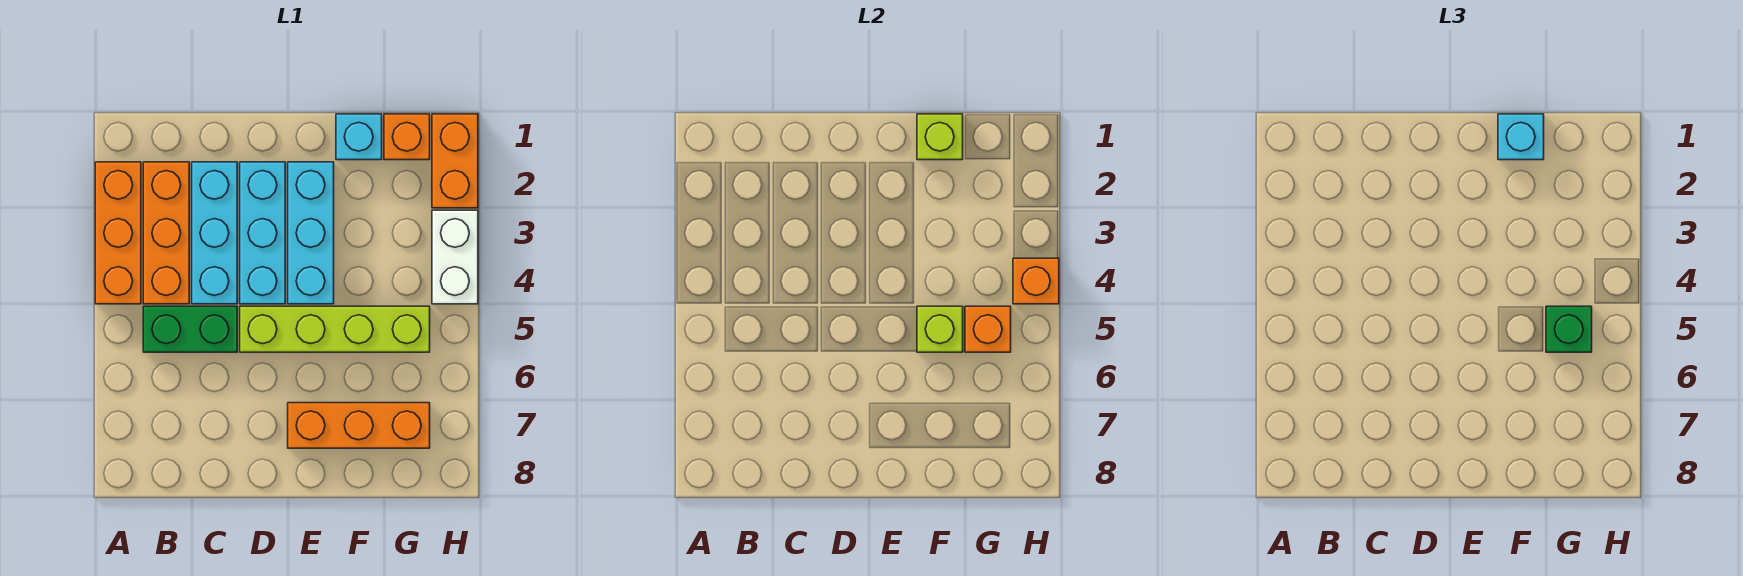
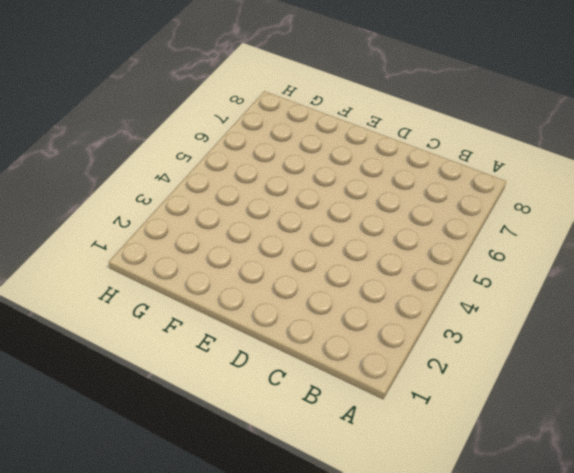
none -> orange brick A2:A4 level 1
none -> orange brick B2:B4 level 1
none -> green brick B5:C5 level 1

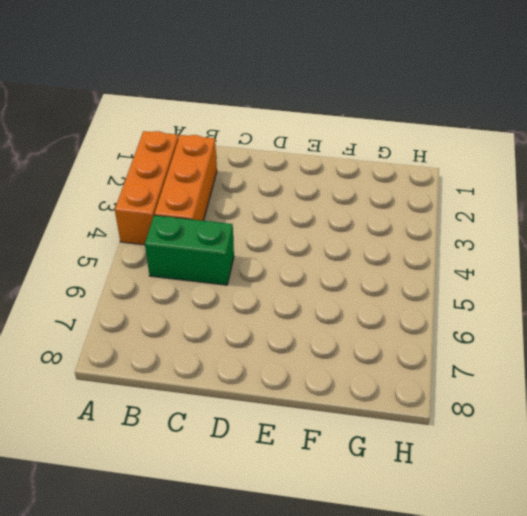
none -> cyan brick C2:C4 level 1
none -> cyan brick D2:D4 level 1
none -> lime brick D5:G5 level 1

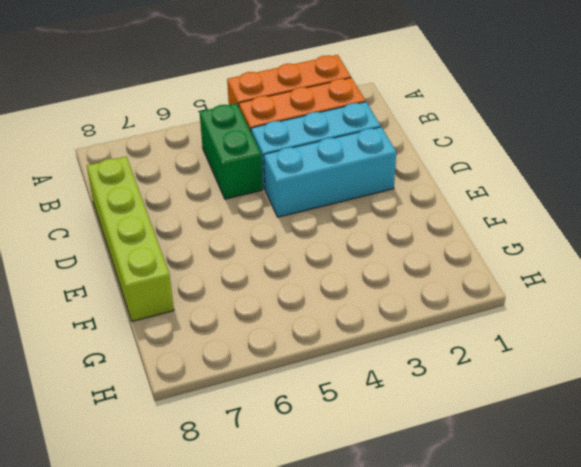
lime brick C8:F8 level 1 -> lime brick D5:G5 level 1
none -> cyan brick E2:E4 level 1
none -> orange brick E7:G7 level 1
none -> cyan brick F1 level 1

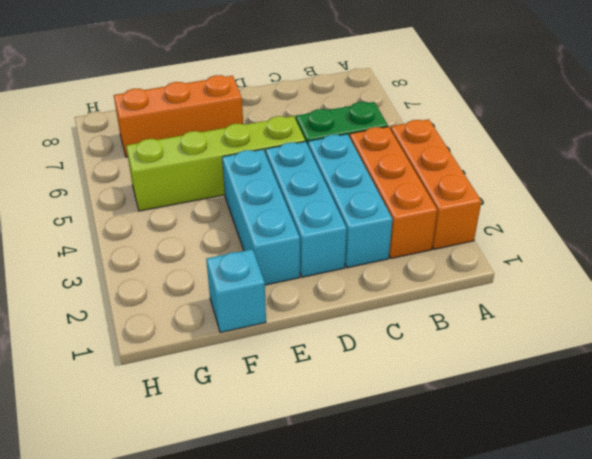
none -> orange brick G1 level 1
none -> orange brick H1:H2 level 1
none -> white brick H3:H4 level 1

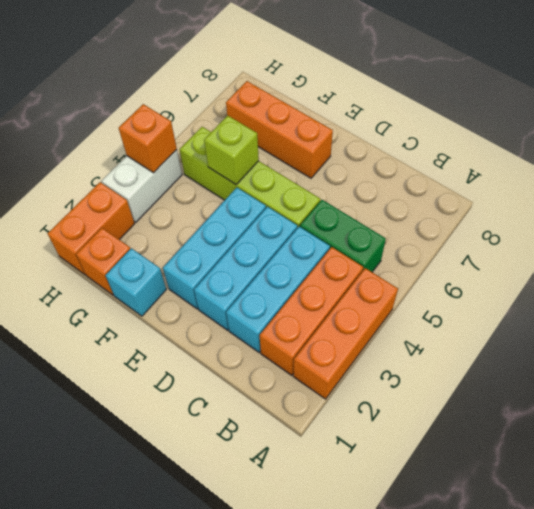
none -> lime brick F1 level 2
none -> orange brick G5 level 2
none -> cyan brick F1 level 3

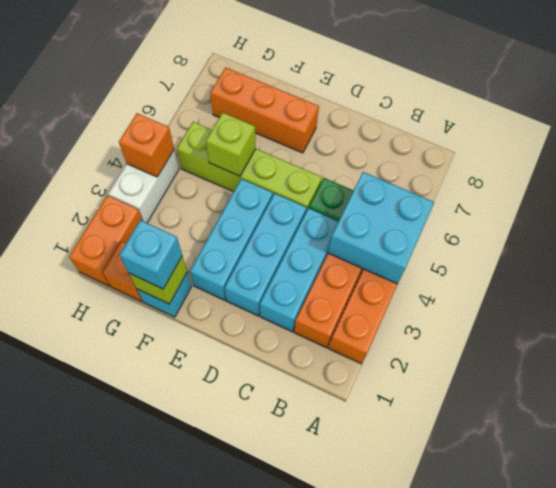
cyan brick A4:B5 level 2 -> none
none -> orange brick G5 level 2
none -> green brick G5 level 3

